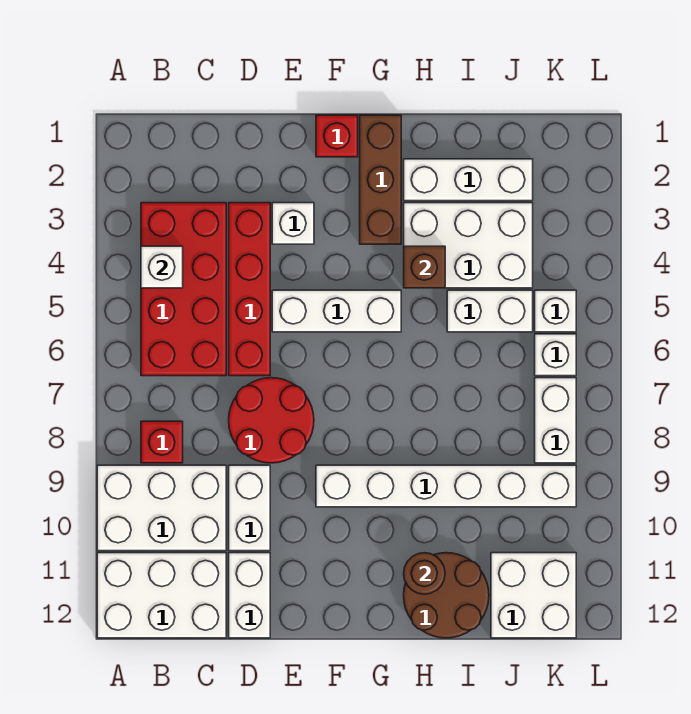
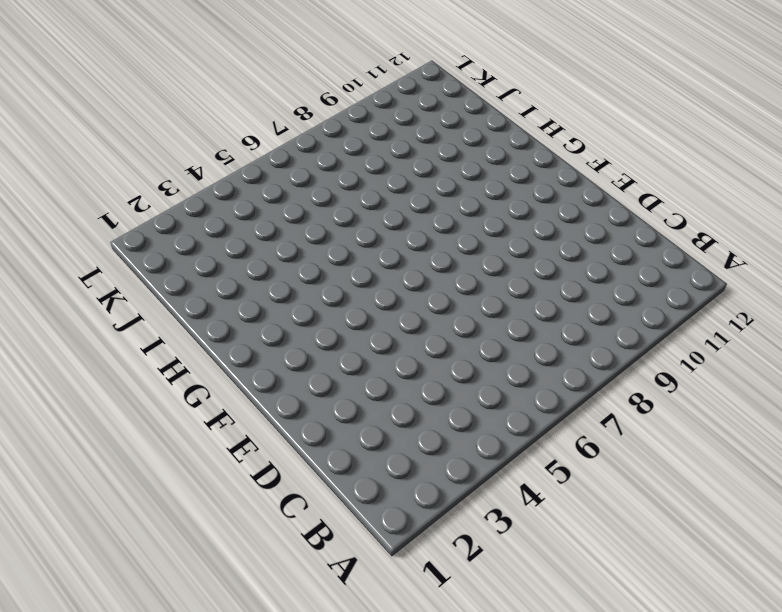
none -> white brick A9:C10 level 1
none -> white brick A11:C12 level 1
none -> red brick B3:C6 level 1

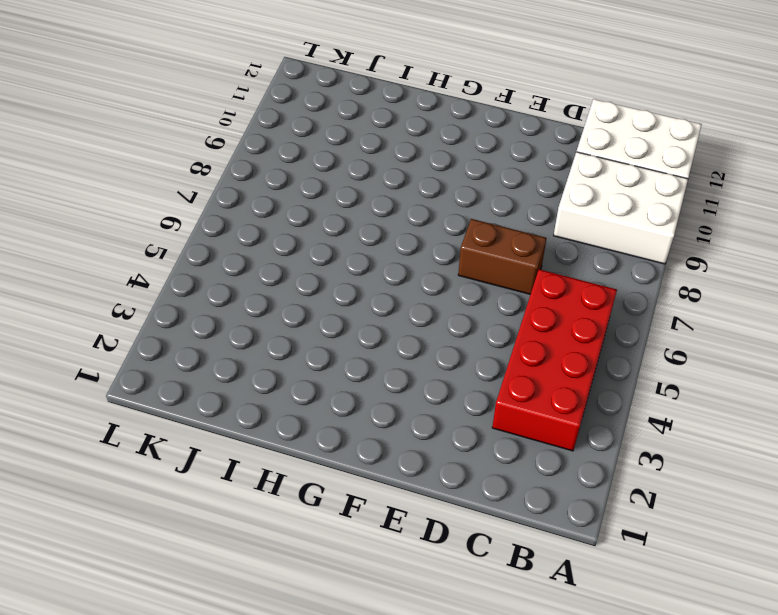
brown brick D7:E7 level 1 -> red round brick D7:E8 level 1
none -> red brick B8 level 1
none -> red brick D3:D6 level 1
none -> white brick D9:D10 level 1

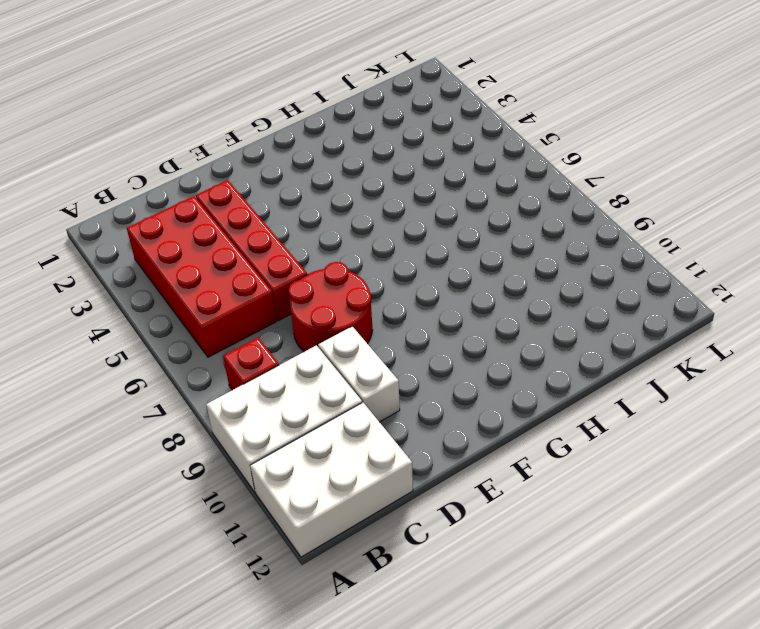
none -> white brick D11:D12 level 1
none -> white brick E3 level 1
none -> white brick E5:G5 level 1

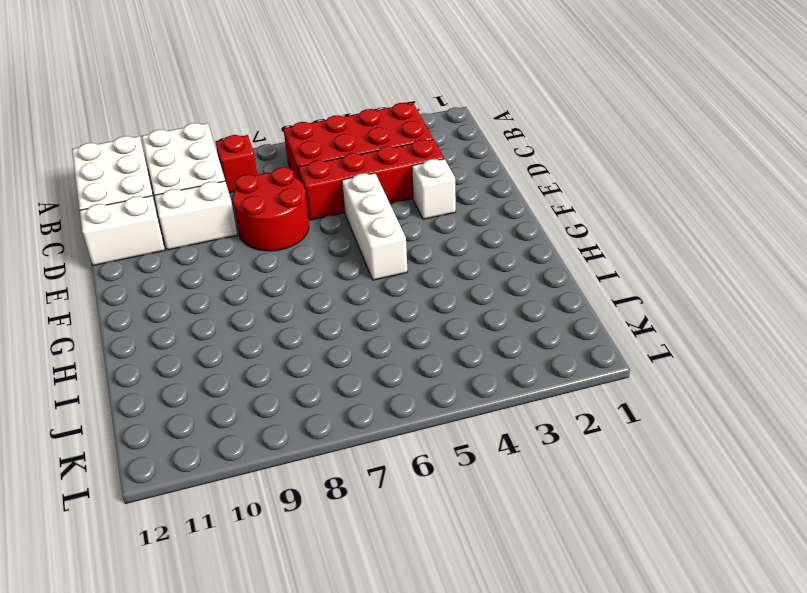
none -> red brick F1 level 1
none -> white brick F9:K9 level 1
none -> brown brick G1:G3 level 1

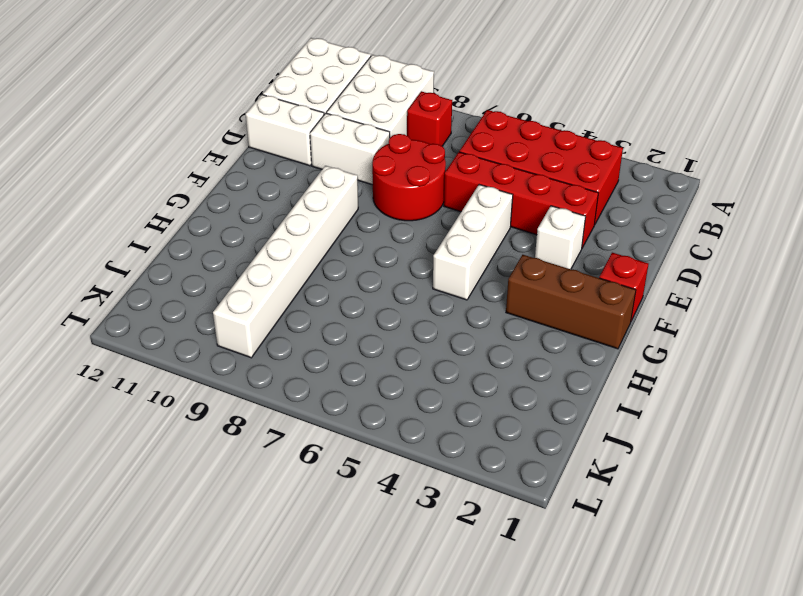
none -> white brick H2:J2 level 1
none -> white brick H3:J4 level 1
none -> brown round brick H11:I12 level 1

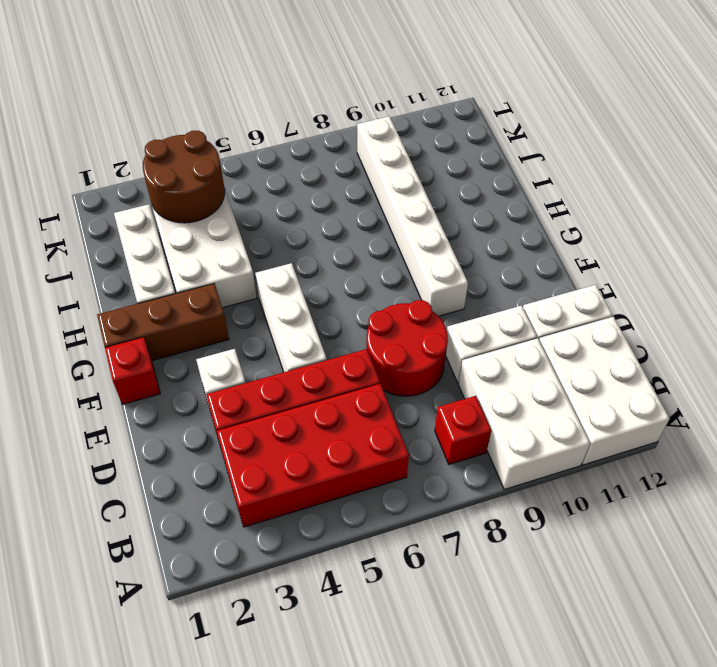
brown round brick J3:K4 level 2 -> brown round brick H11:I12 level 1
none -> white brick I5:J5 level 1
none -> white brick J11:K12 level 1
none -> white brick K5 level 1

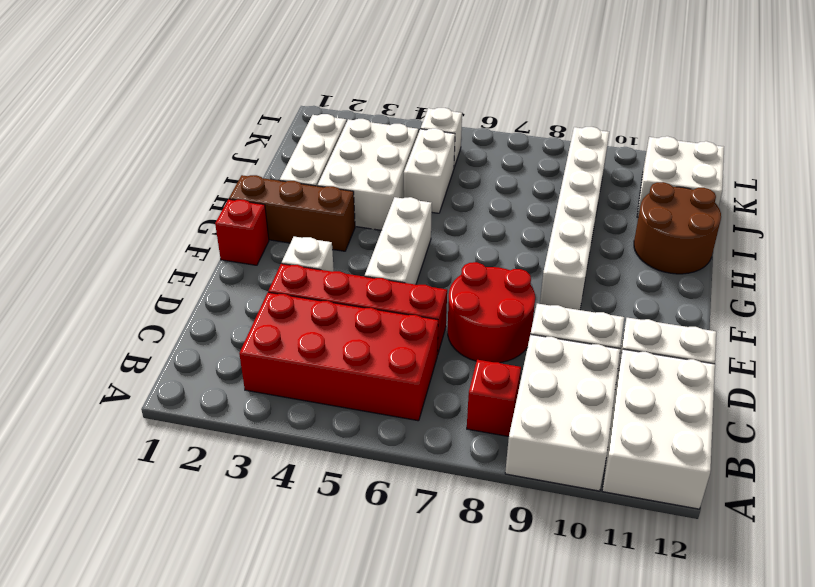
none -> white brick K6 level 1
none -> white brick K7:K8 level 1
none -> white brick B4 level 2

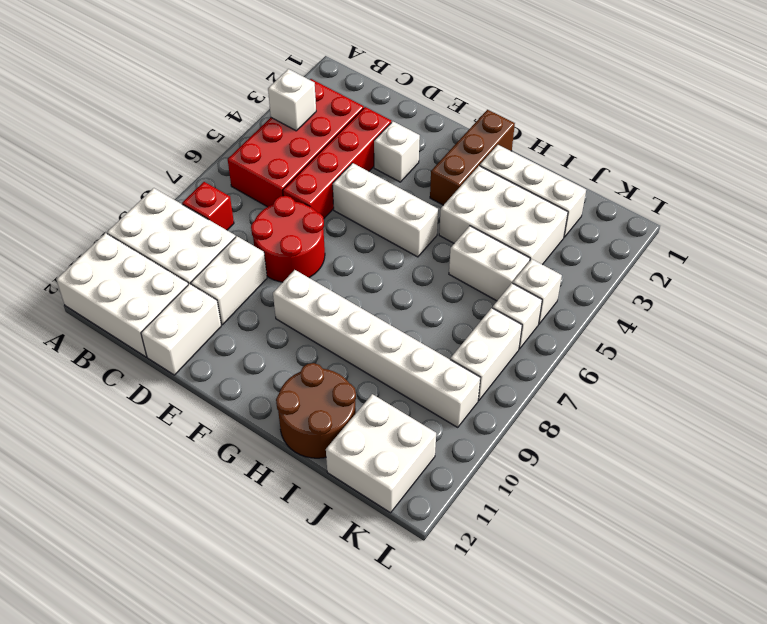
none -> red brick F1 level 1
none -> brown brick H4 level 2
none -> brown round brick H11 level 2

